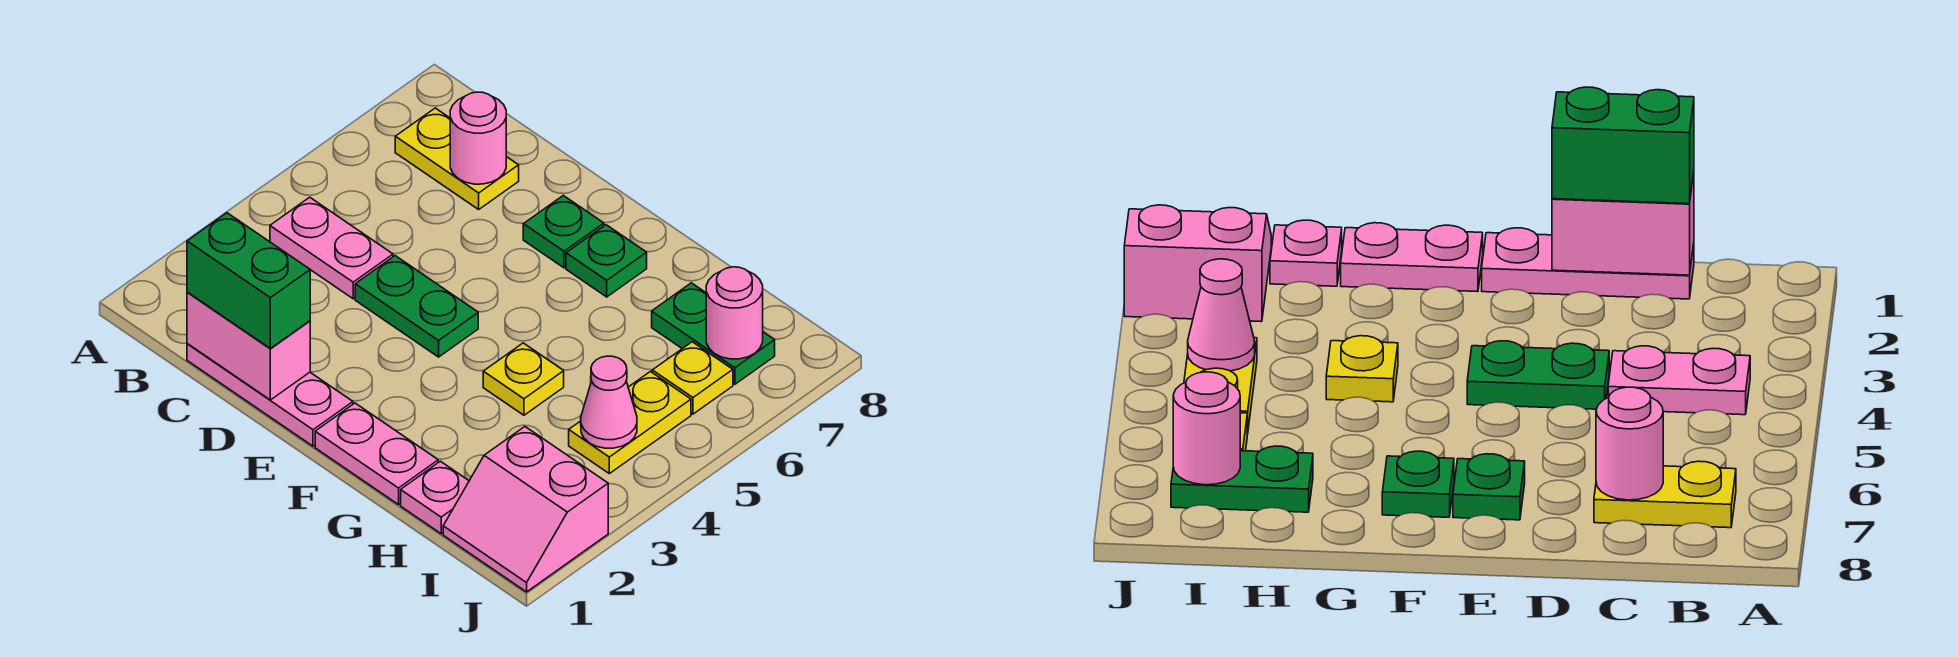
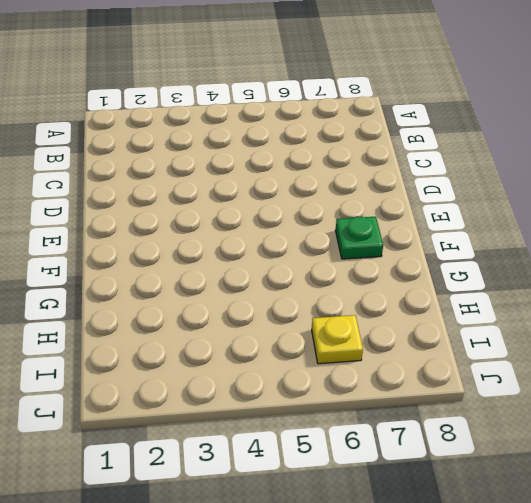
none -> pink plate B4:C4 level 1
none -> yellow plate B7:C7 level 1
none -> pink plate C1:E1 level 1

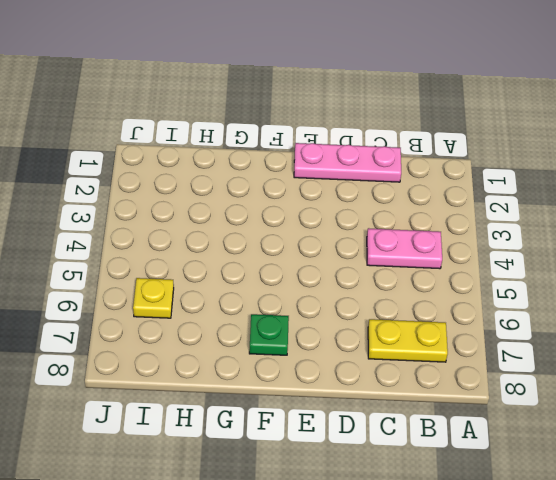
none -> green plate D4:E4 level 1
none -> green plate E7 level 1
none -> pink plate F1:G1 level 1

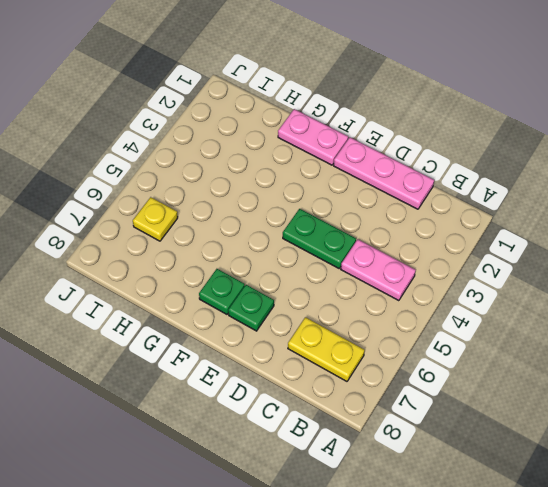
none -> yellow plate G4 level 1
none -> pink plate H1 level 1
none -> green plate H7:I7 level 1

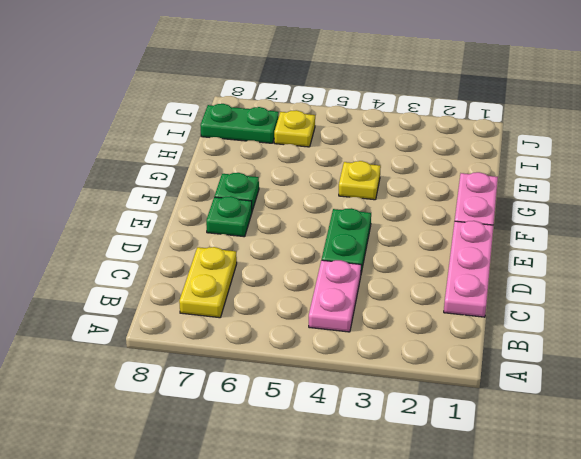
green plate I7:I8 level 1 -> green plate H7:I7 level 1
none -> pink plate H1 level 1
none -> pink slope I1:J2 level 1 top 2
none -> yellow plate I4:I5 level 1

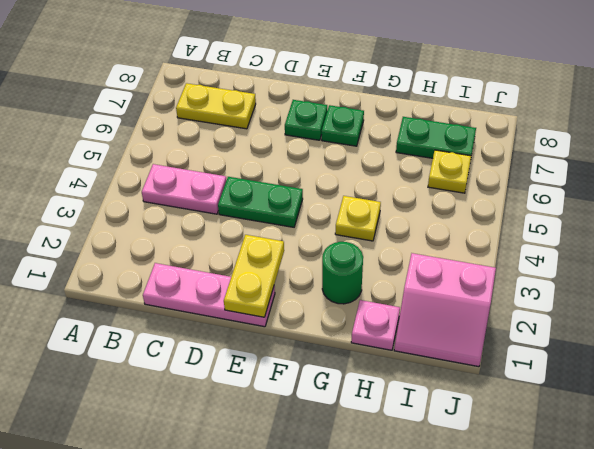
yellow plate E1:E2 level 2 -> yellow plate I4:I5 level 1
green round brick G2 level 1 -> none
none -> pink plate F1:G1 level 1
none -> pink brick C1:D1 level 2
none -> pink round brick C7 level 2

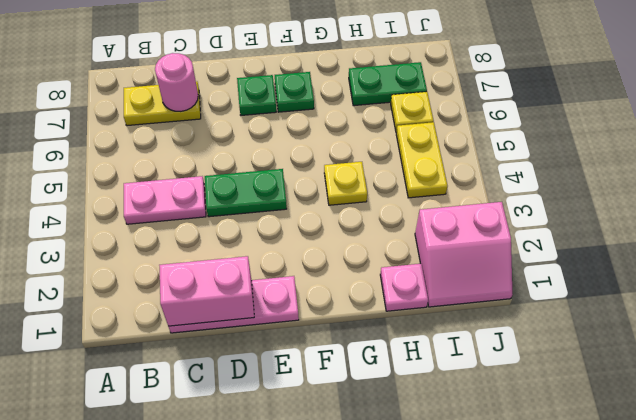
none -> pink plate F1:G1 level 1
none -> pink cone I4 level 2
none -> pink round brick I7 level 2

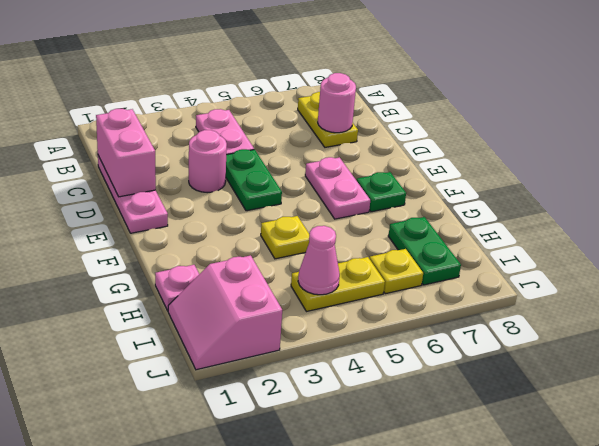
pink round brick D3 level 1 -> pink round brick I7 level 2
pink plate E6:F6 level 1 -> pink plate F1:G1 level 1
none -> green plate E7 level 1
none -> green brick C1:D1 level 3

